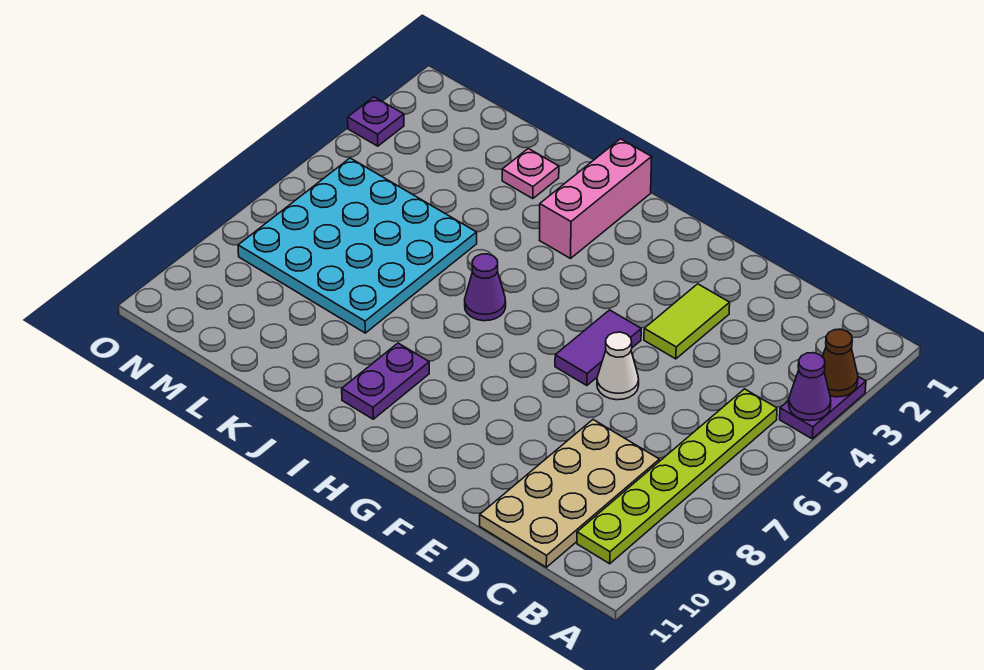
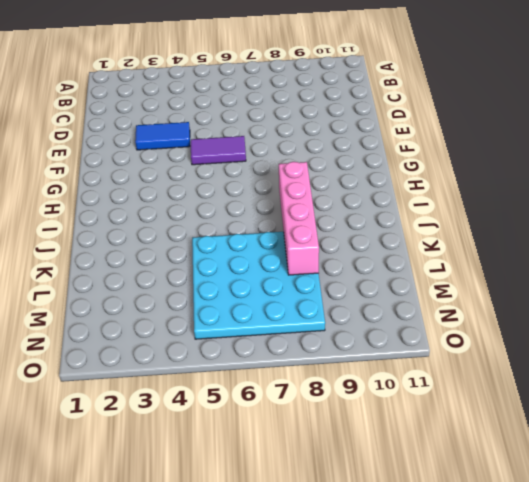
blue tile E3:E4 level 1 -> lime tile E3:E4 level 1
pink brick I8:L8 level 2 -> none
none -> purple plate A3:A4 level 1
none -> lime plate B5:B10 level 1
none -> tan plate C8:D11 level 1

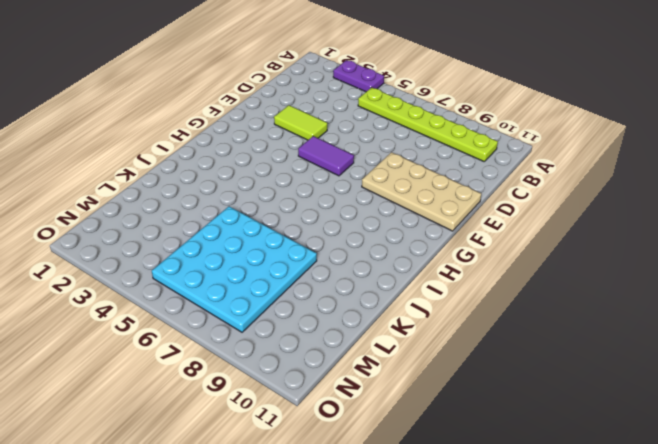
tan plate E8:F11 level 1 -> tan plate C8:D11 level 1
none -> white cone E6 level 1
none -> pink brick I1:I3 level 1
none -> purple cone I6 level 1

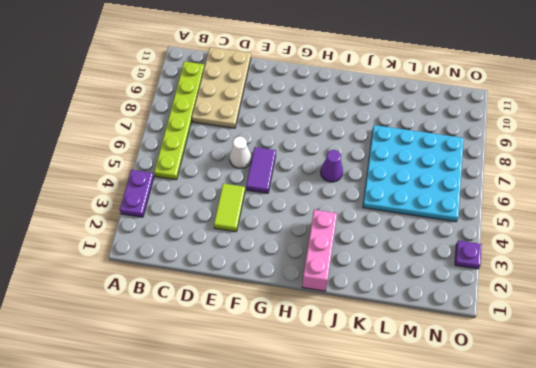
none -> purple plate I9:I10 level 1
none -> pink plate K2 level 1
none -> brown cone A3 level 2

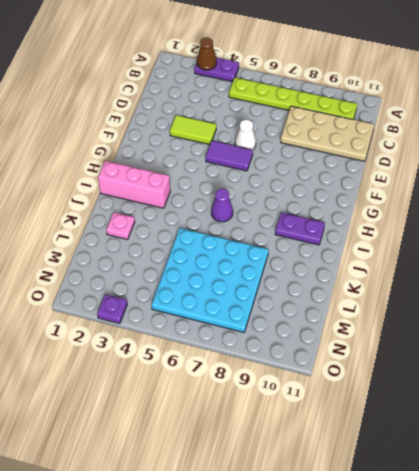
none -> purple cone A4 level 2

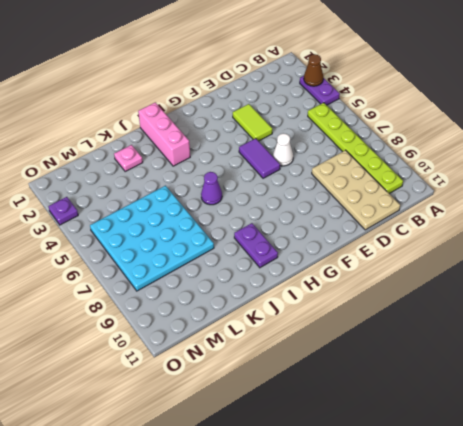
none -> purple cone A4 level 2

